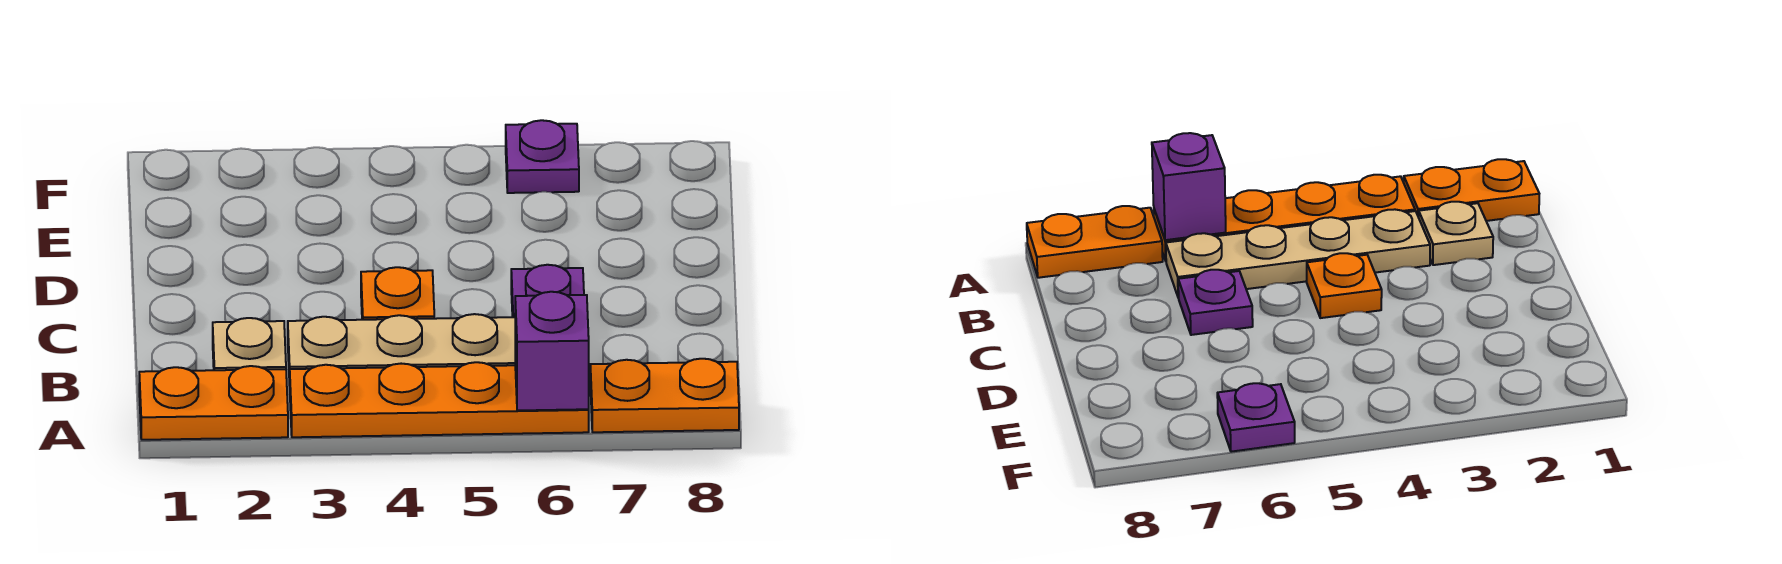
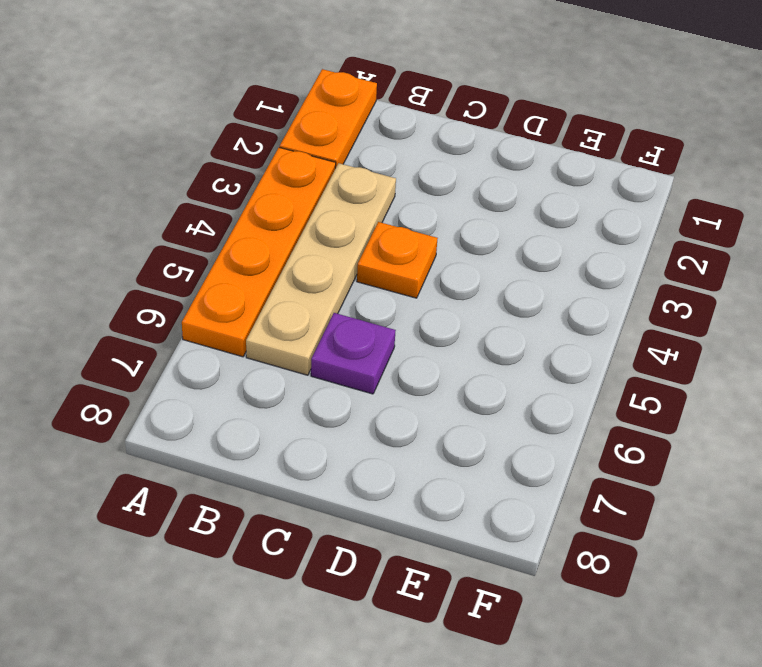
none -> orange plate A7:A8 level 1
none -> tan plate B2 level 1

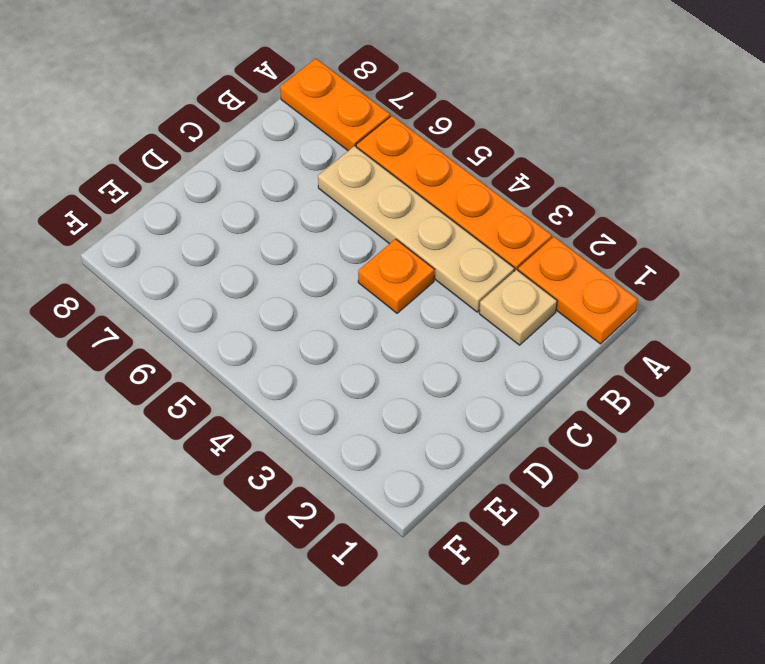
none -> purple plate C6 level 1
none -> purple plate F6 level 1

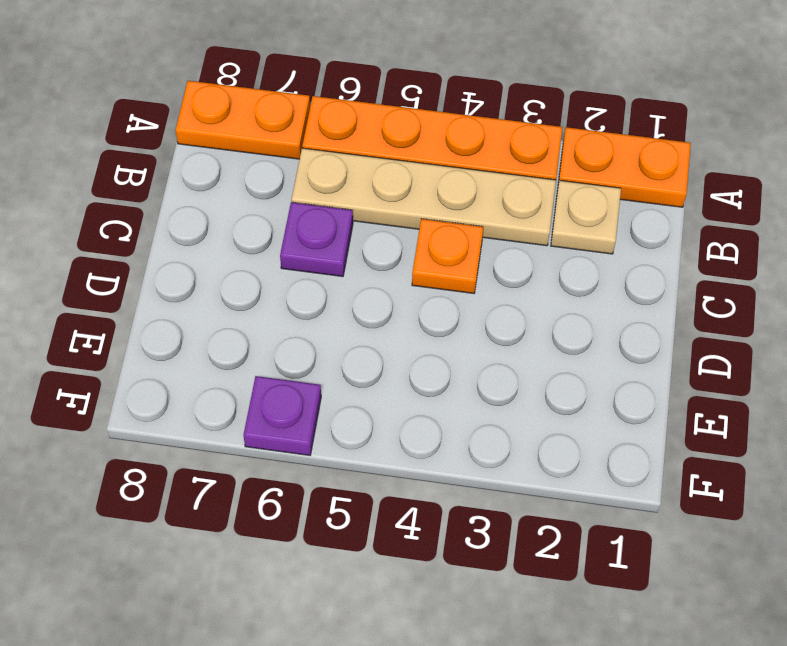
none -> purple brick A6 level 2

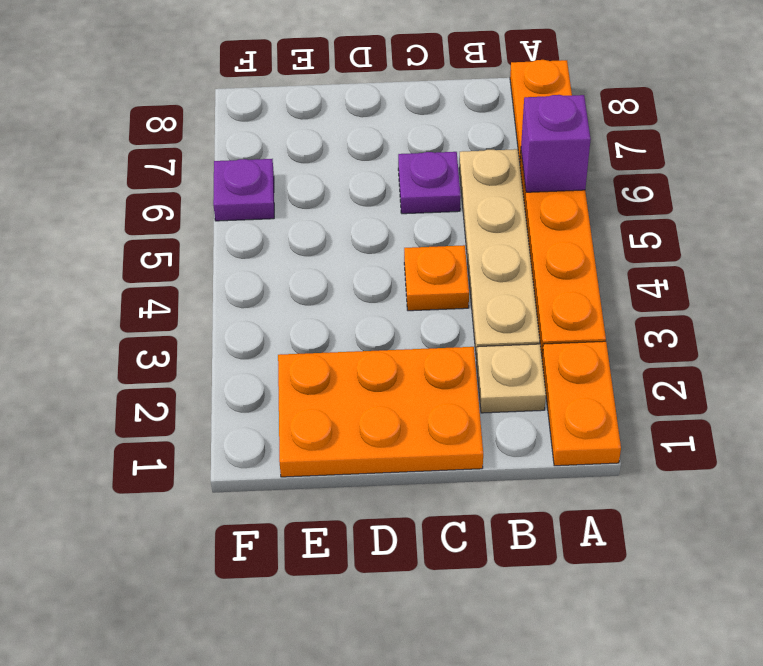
orange plate C1:E2 level 1 -> none

